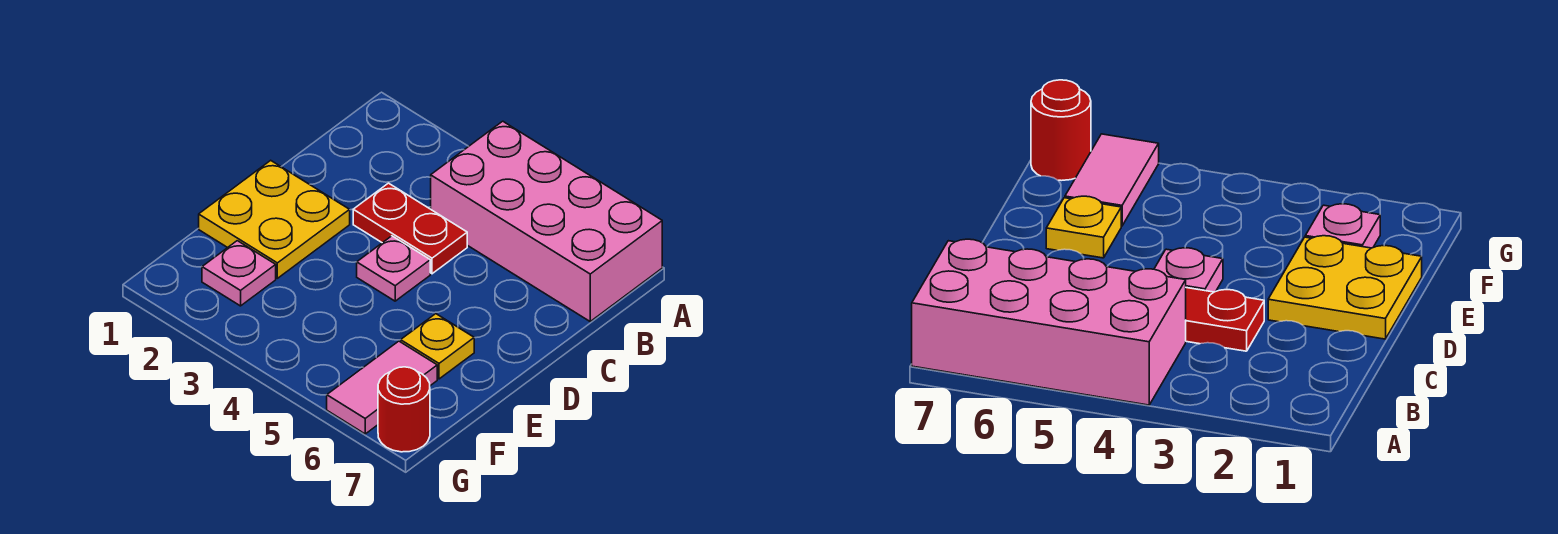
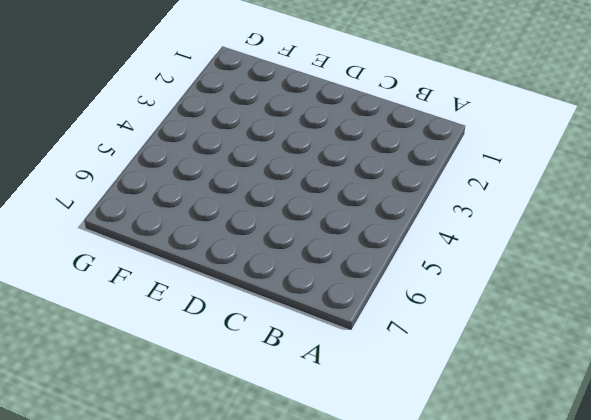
none -> pink brick A4:B7 level 1
none -> red plate C3:C4 level 1

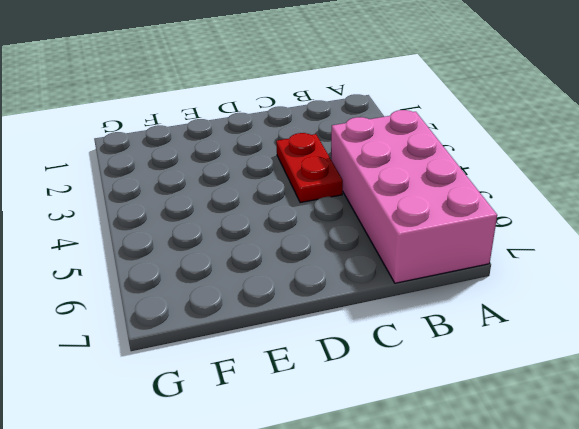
none -> yellow plate D1:E2 level 1
none -> pink plate D4 level 1

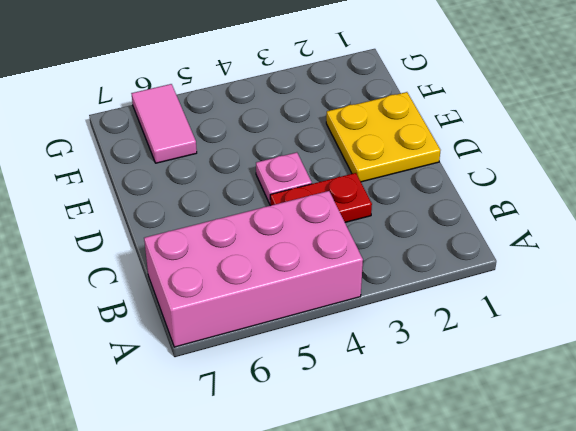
none -> yellow plate E6 level 1
none -> pink plate F2 level 1

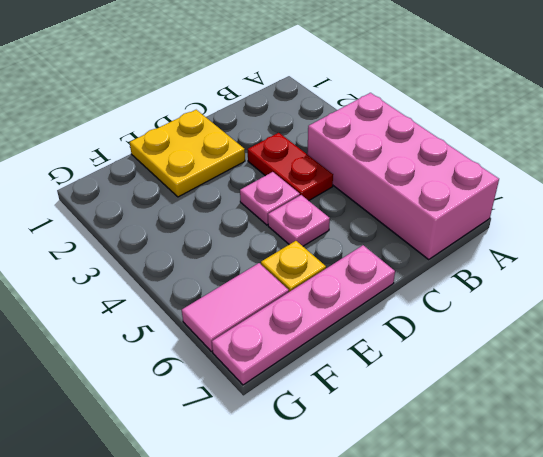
pink plate D5 level 1 -> pink plate F2 level 1
pink plate D7:G7 level 1 -> red round brick G7 level 1

